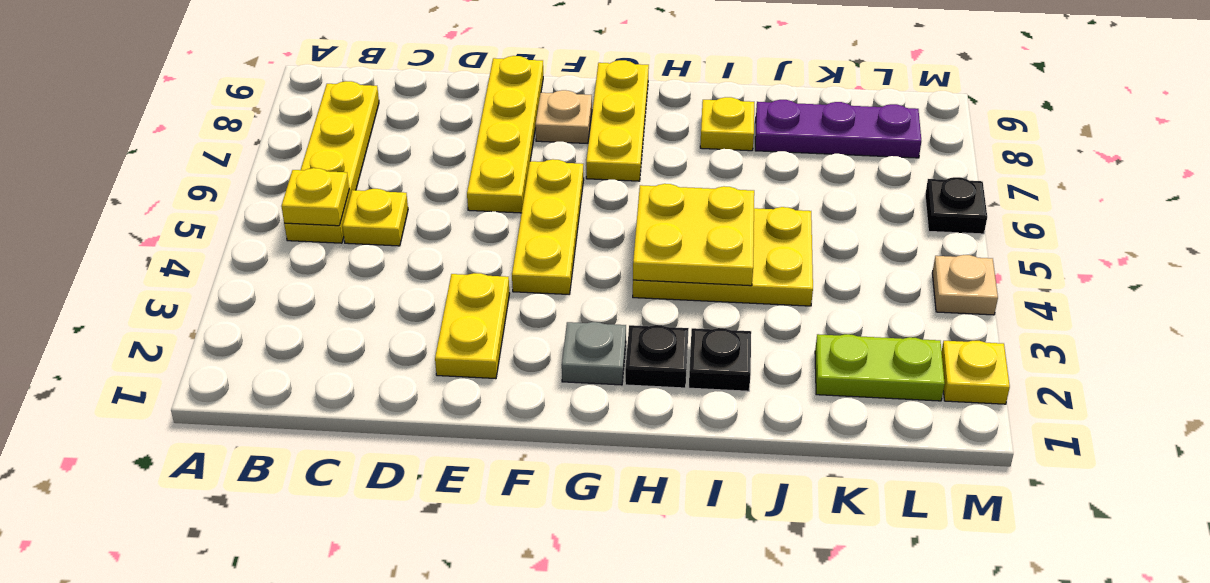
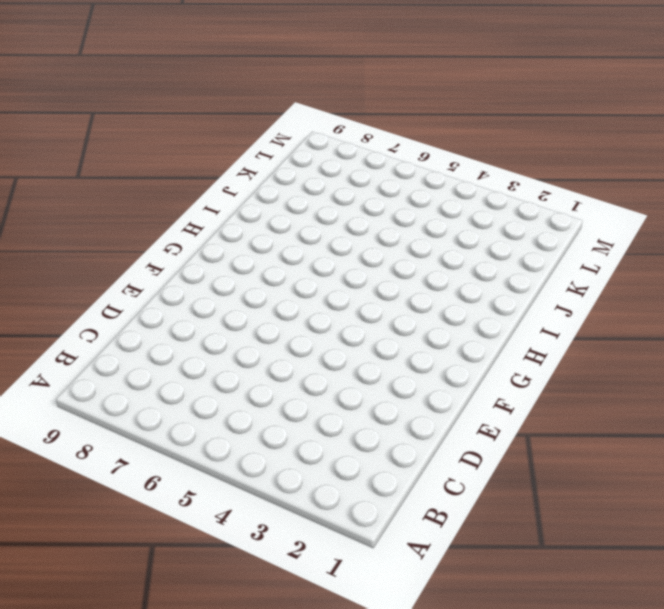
none -> yellow plate B5:B8 level 1
none -> yellow plate C5 level 1
none -> yellow plate E2:E3 level 1

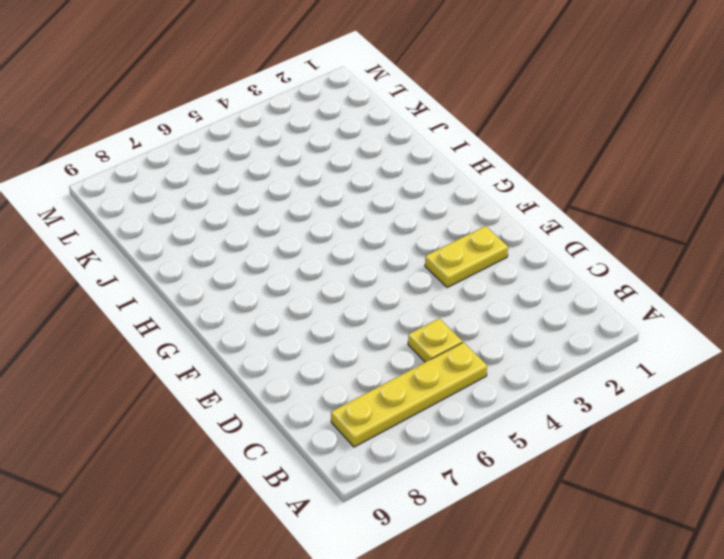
none -> yellow plate E6:E9 level 1
none -> yellow plate F4:F6 level 1
none -> tan plate F8 level 1

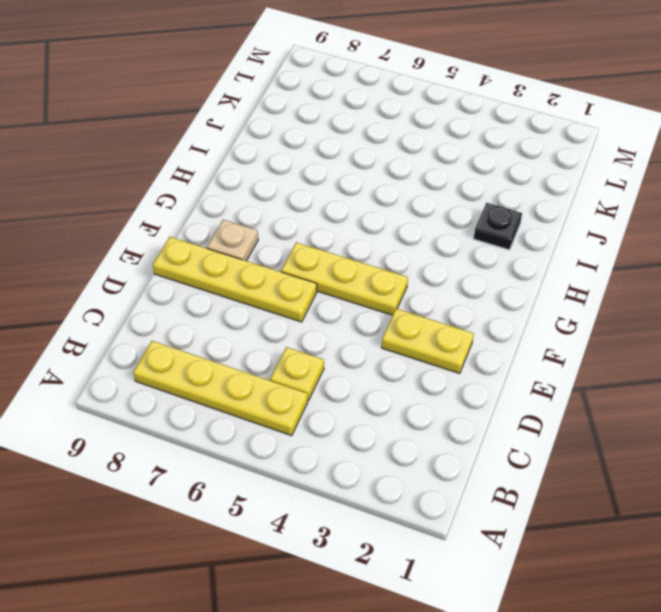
none -> grey plate G2 level 1
none -> yellow plate G7:G9 level 1
none -> black plate H2 level 1

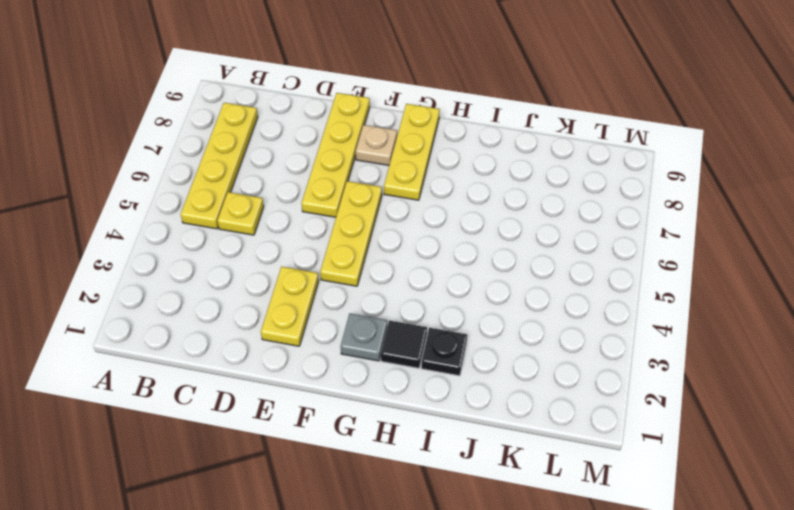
black tile H2 level 1 -> black plate H2 level 1
none -> yellow plate H4:J5 level 1
none -> yellow plate I8 level 1
none -> purple plate J8:L8 level 1

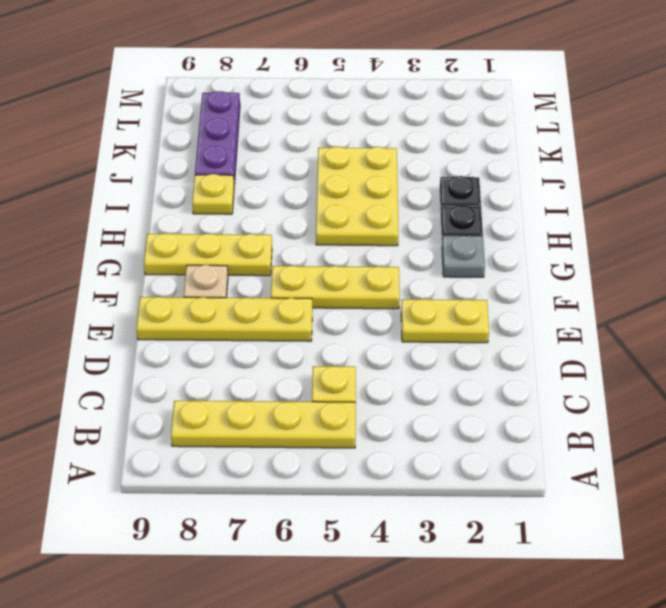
none -> lime plate K2:L2 level 1
none -> yellow plate M2 level 1
none -> tan plate M4 level 1

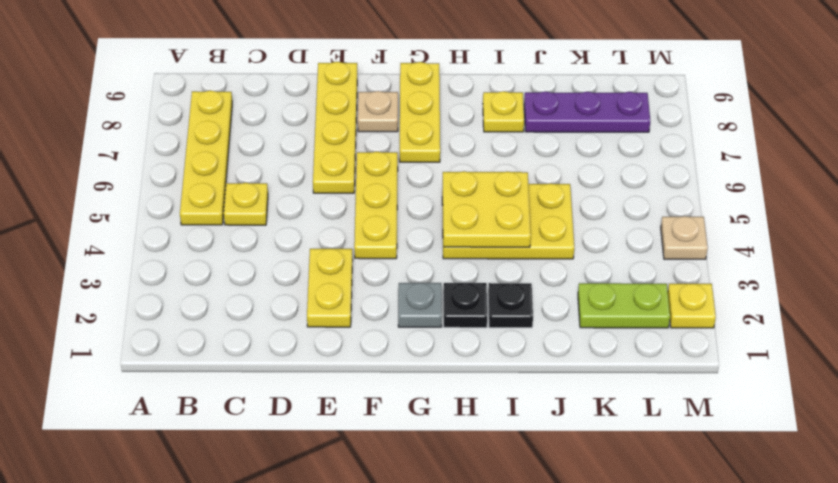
none -> black plate M6 level 1
none -> yellow plate B5 level 2

